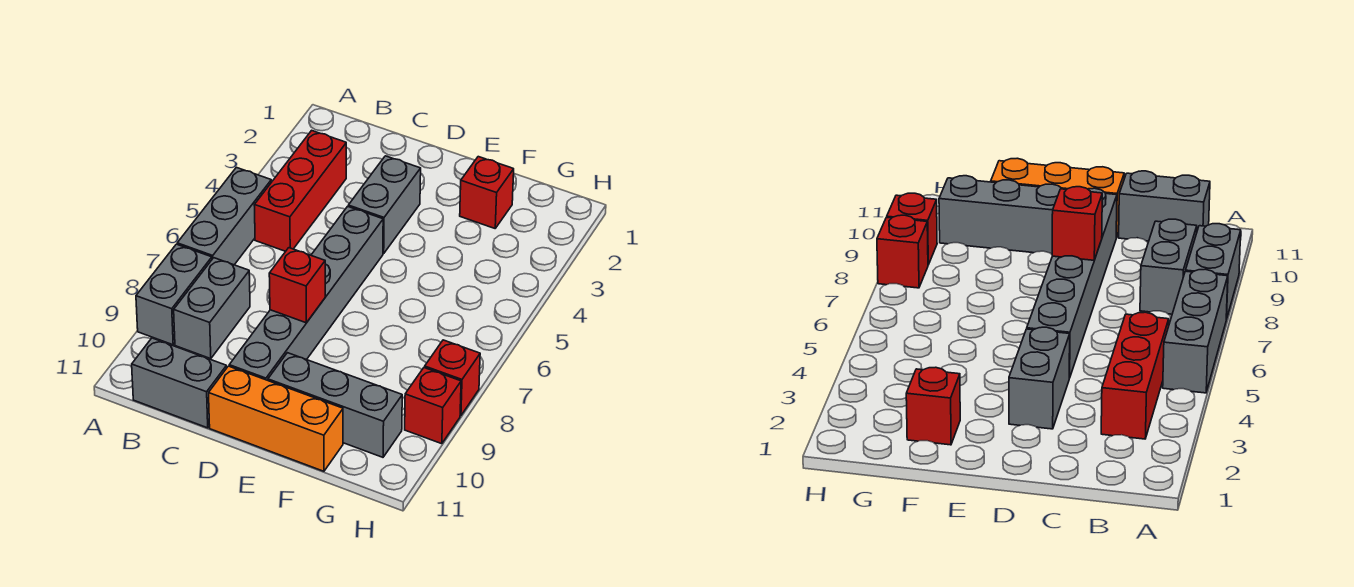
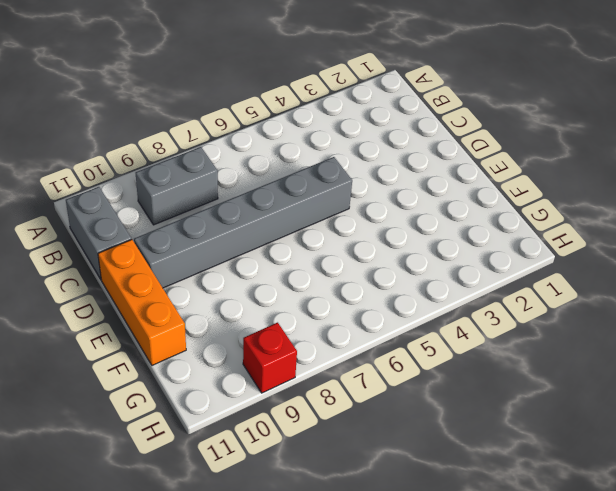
none -> grey brick A5:A7 level 1
none -> grey brick A8:A9 level 1
none -> red brick B3:B5 level 1

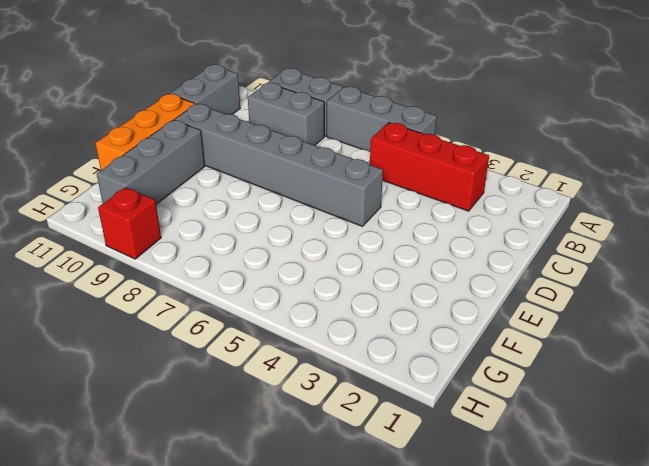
none -> grey brick D3:D4 level 1
none -> red brick F2 level 1
none -> red brick H8 level 1

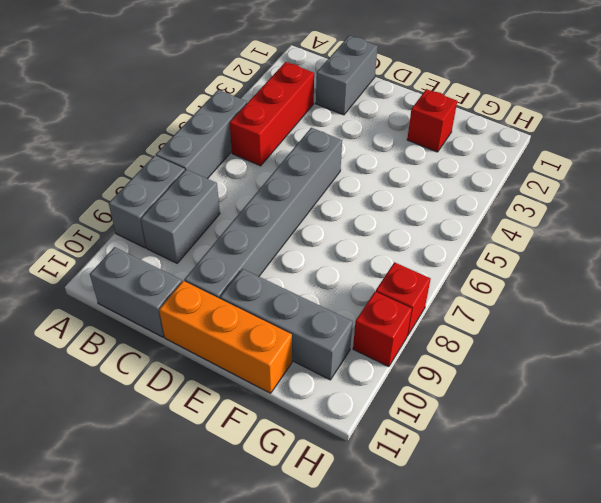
grey brick C1:C2 level 1 -> grey brick D3:D4 level 1
none -> red brick D8 level 2

